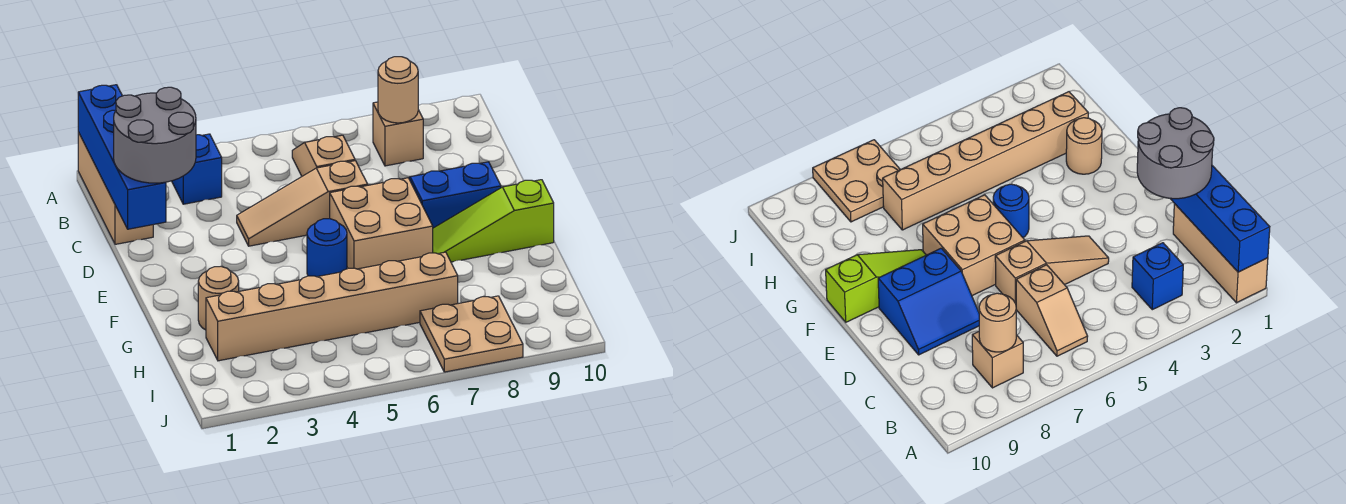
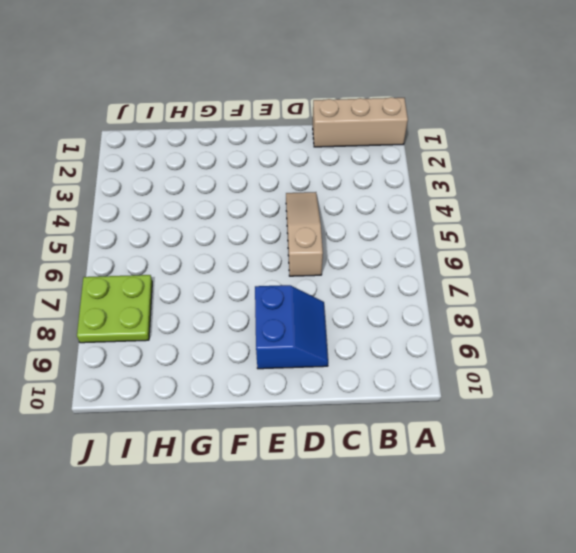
lime plate I7:J8 level 1 -> tan plate I7:J8 level 1
none -> blue brick B3 level 1
none -> tan slope B6:C6 level 1 top C
none -> tan brick B8 level 1

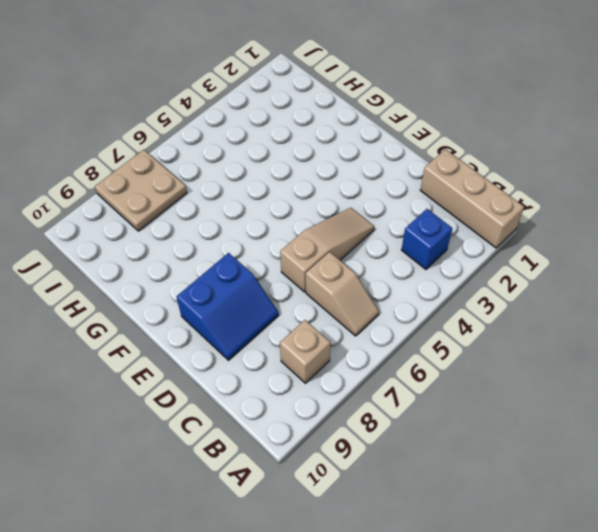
none -> tan brick E6:F7 level 1
none -> blue round brick F5 level 1
none -> lime slope F8:F10 level 1 top 10

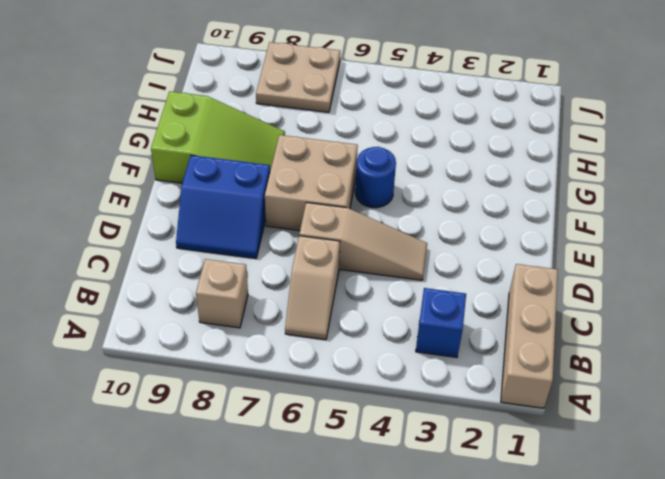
lime slope F8:G10 level 1 top 10 -> lime slope F8:F10 level 1 top 10
none -> tan round brick G2 level 1
none -> tan brick H2:H7 level 1
none -> blue brick A1:D1 level 2

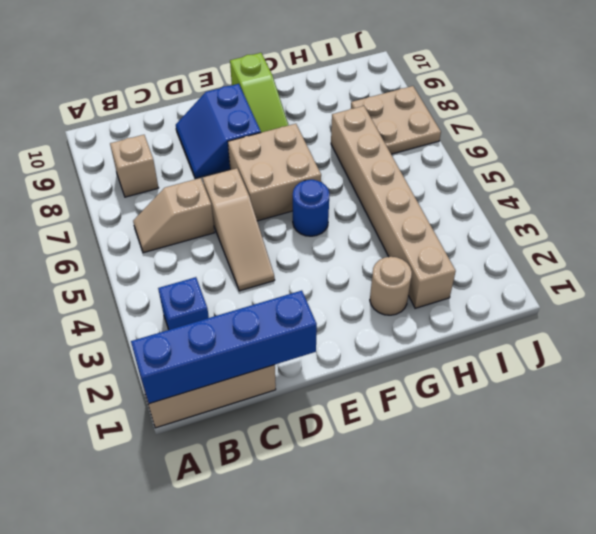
none -> tan round brick B8 level 2
none -> grey round brick C1:D2 level 3

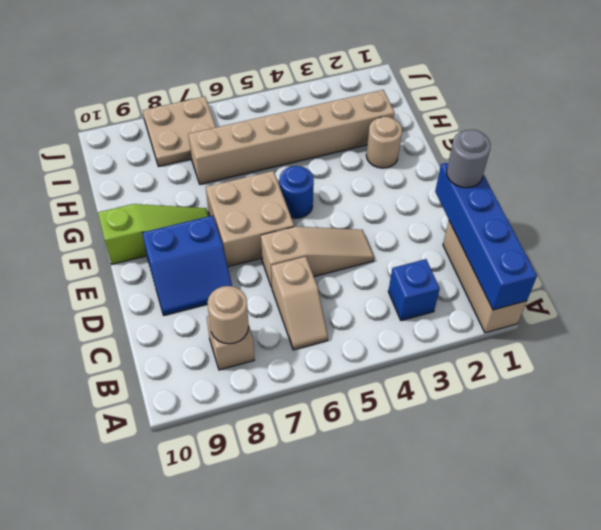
grey round brick D1 level 3 -> grey round brick C1:D2 level 3

